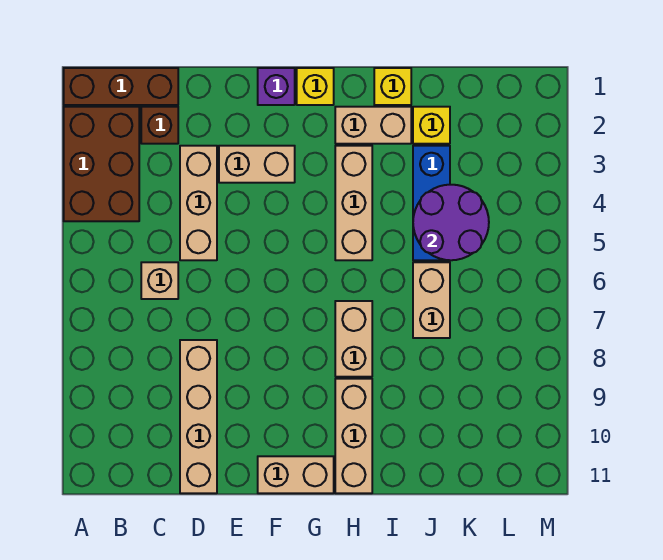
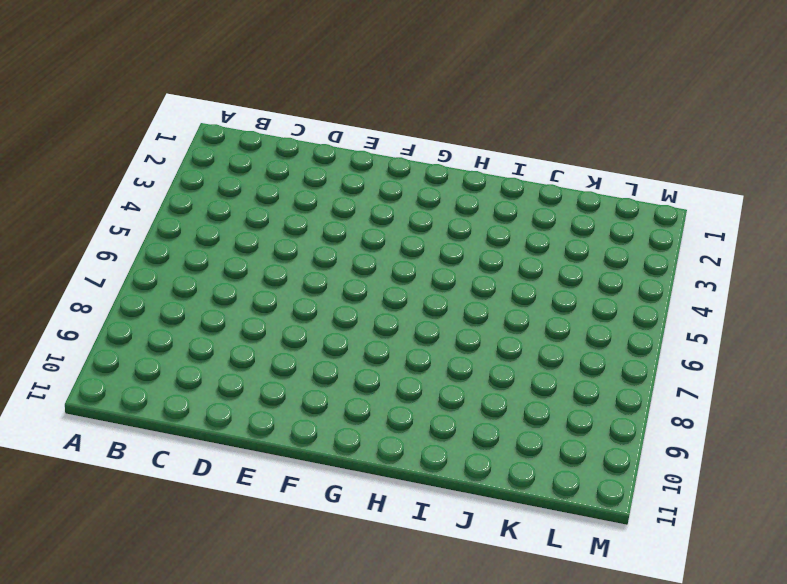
none -> brown brick A1:C1 level 1
none -> brown brick A2:B4 level 1
none -> brown brick C2 level 1

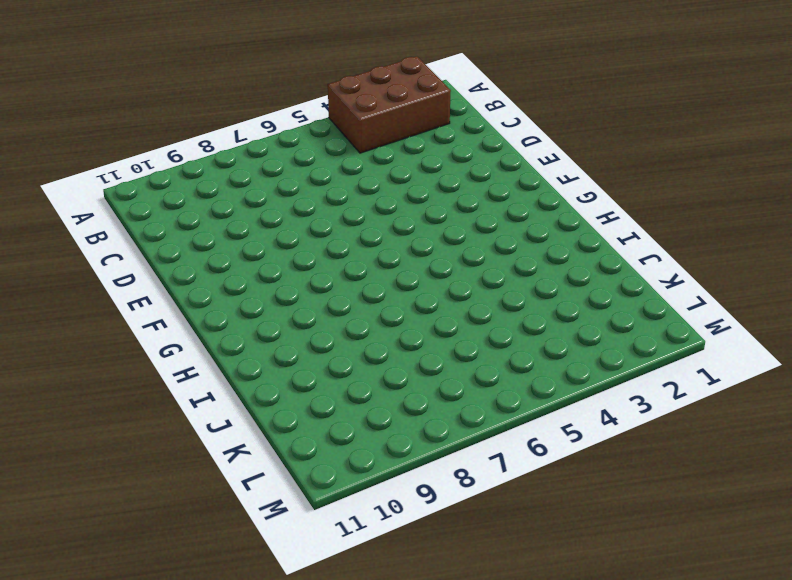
none -> brown brick A1:C1 level 1
none -> brown brick C2 level 1
none -> tan brick C6 level 1

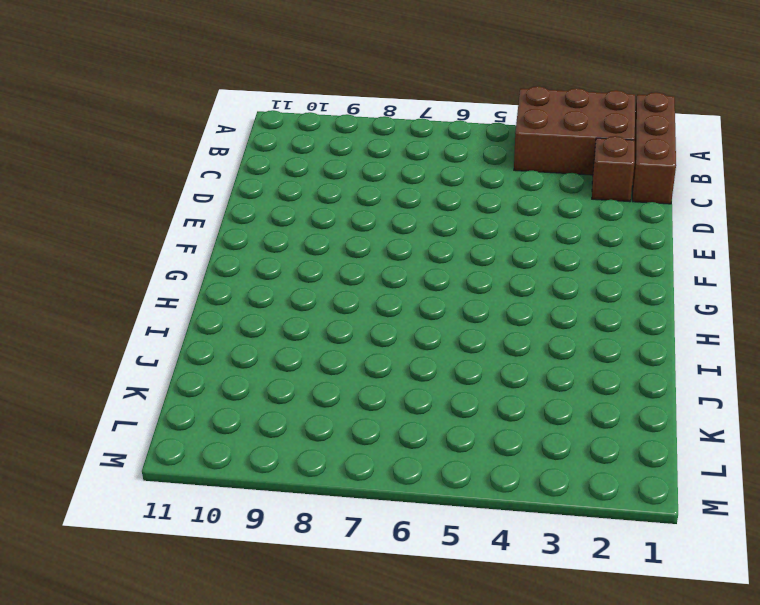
none -> tan brick C6 level 1
none -> tan brick D3:D5 level 1
none -> tan brick D8:D11 level 1

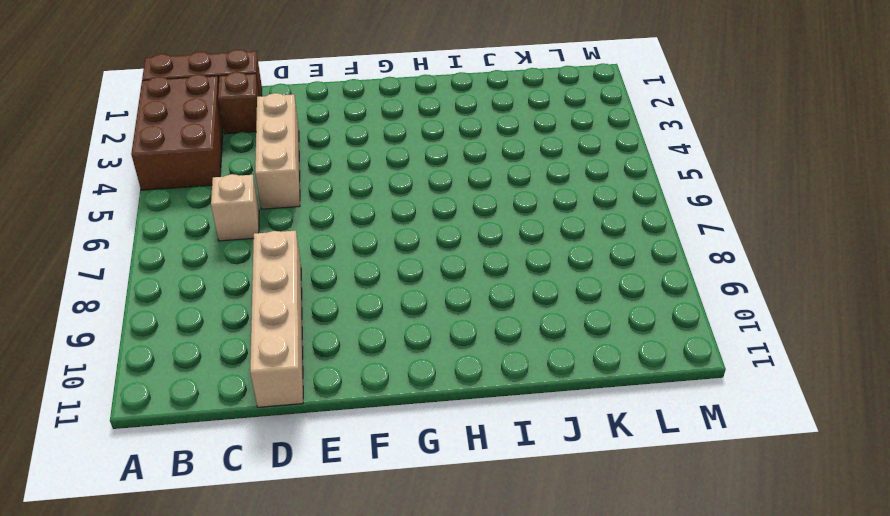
none -> tan brick E3:F3 level 1
none -> purple brick F1 level 1
none -> tan brick F11:G11 level 1

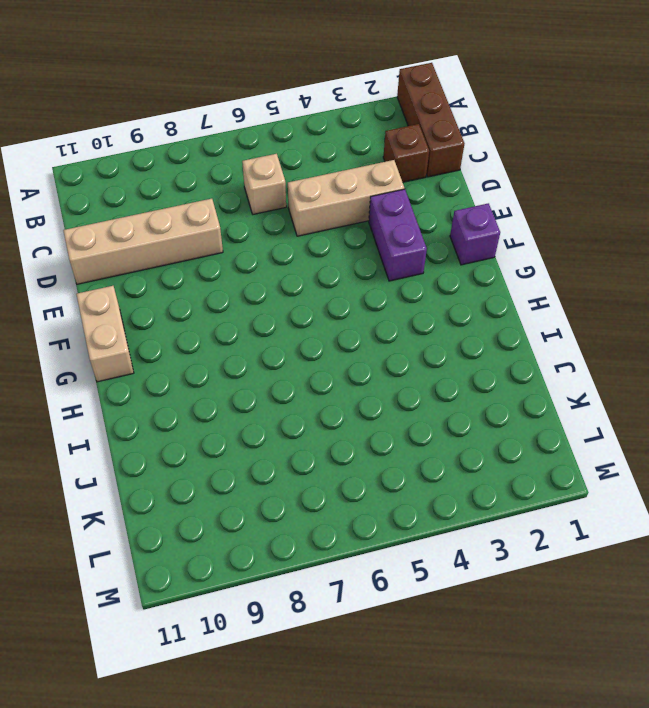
purple brick E3:F3 level 1 -> tan brick E3:F3 level 1
none -> brown brick A2:B4 level 1
none -> yellow brick G1 level 1
none -> tan brick H2:I2 level 1

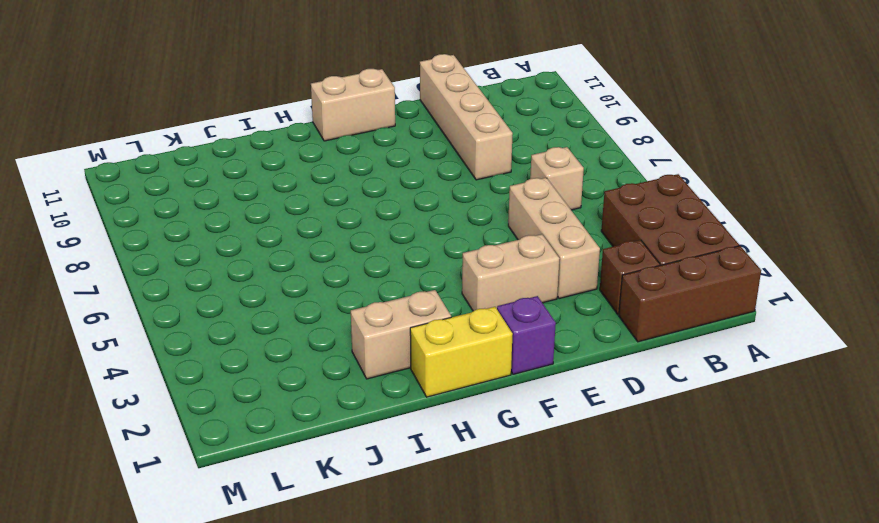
yellow brick G1:H1 level 1 -> yellow brick G1 level 1
none -> tan brick H3:H5 level 1
none -> tan brick H7:H8 level 1
none -> tan brick H9:H11 level 1

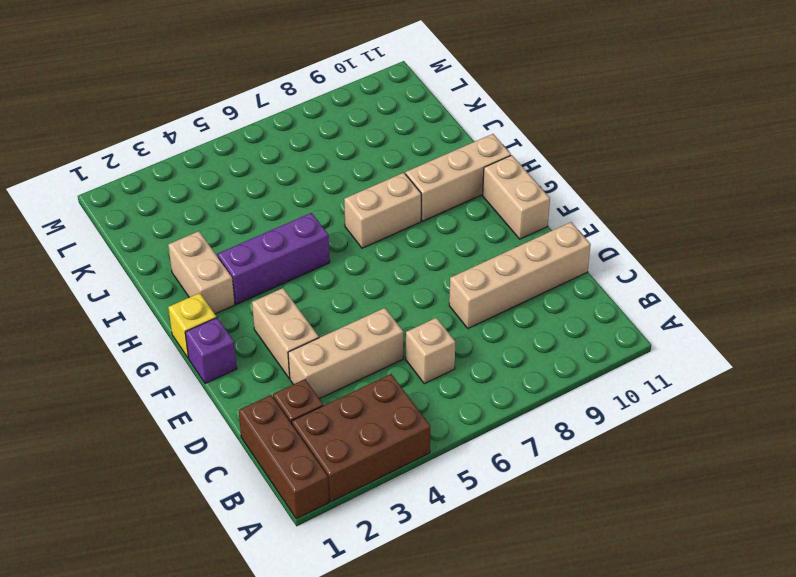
purple brick H3:H5 level 1 -> tan brick H3:H5 level 1
none -> yellow brick I1 level 1
none -> yellow brick J2 level 1
none -> blue brick J3:J5 level 1

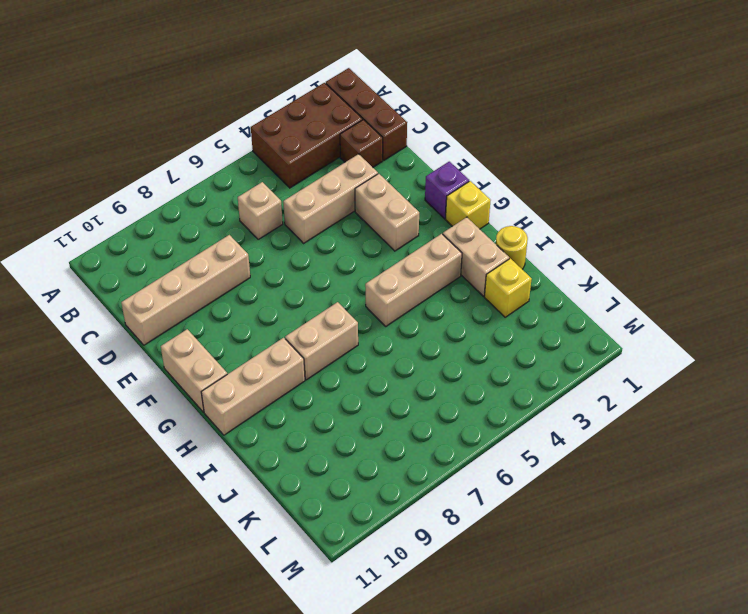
yellow round brick I1 level 1 -> yellow brick I1 level 1
none -> blue brick J3:J5 level 1
none -> tan brick J6:J7 level 1
none -> purple round brick J4:K5 level 2

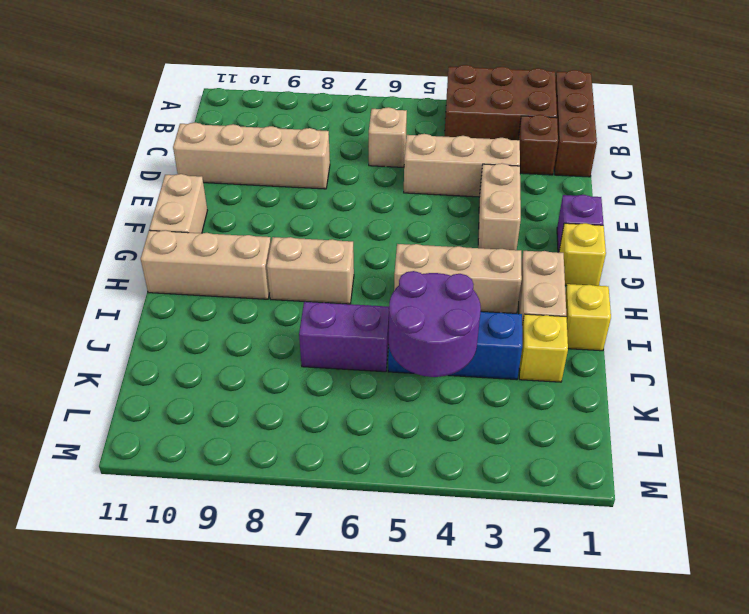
purple brick J6:J7 level 1 -> tan brick J6:J7 level 1

